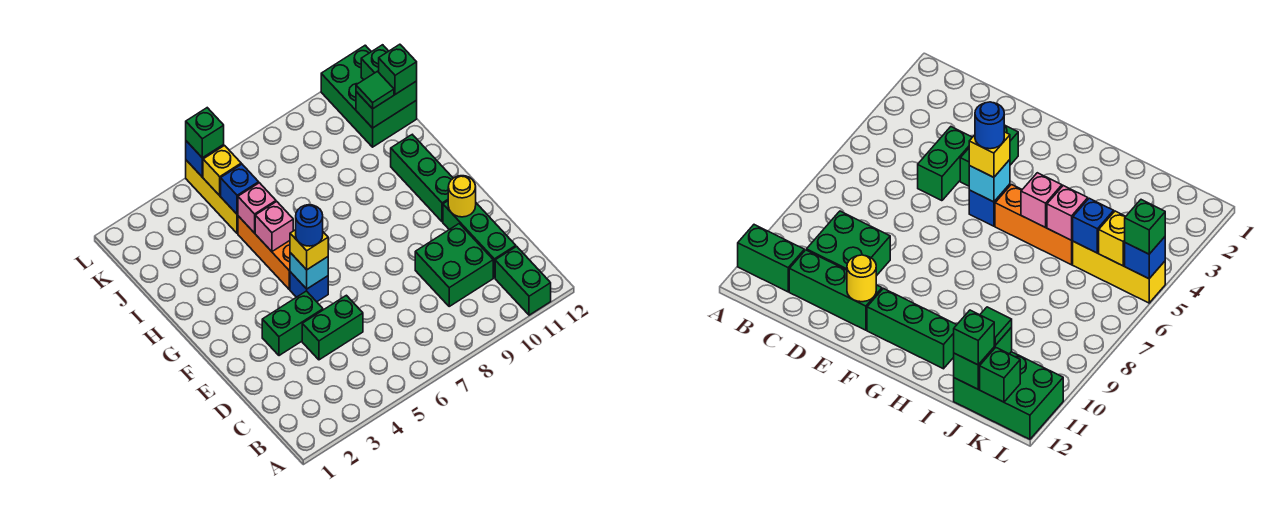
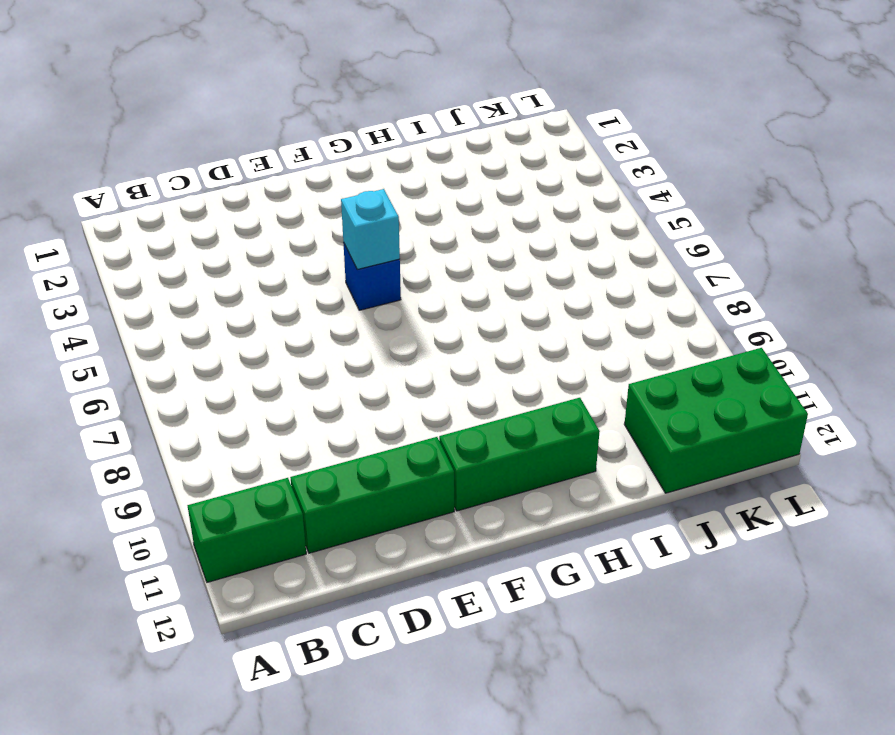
none -> green brick C9:D10 level 1
none -> green brick D4:D5 level 1
none -> green brick E3:E4 level 1

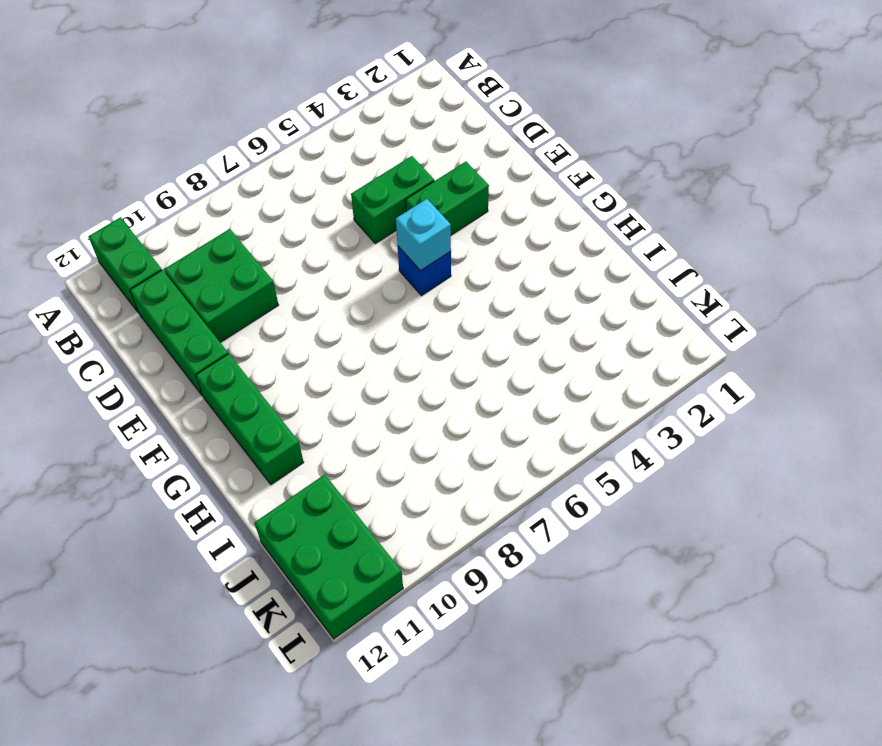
none -> orange brick G5:I5 level 1
none -> yellow brick J5:L5 level 1
none -> yellow round brick E11 level 2

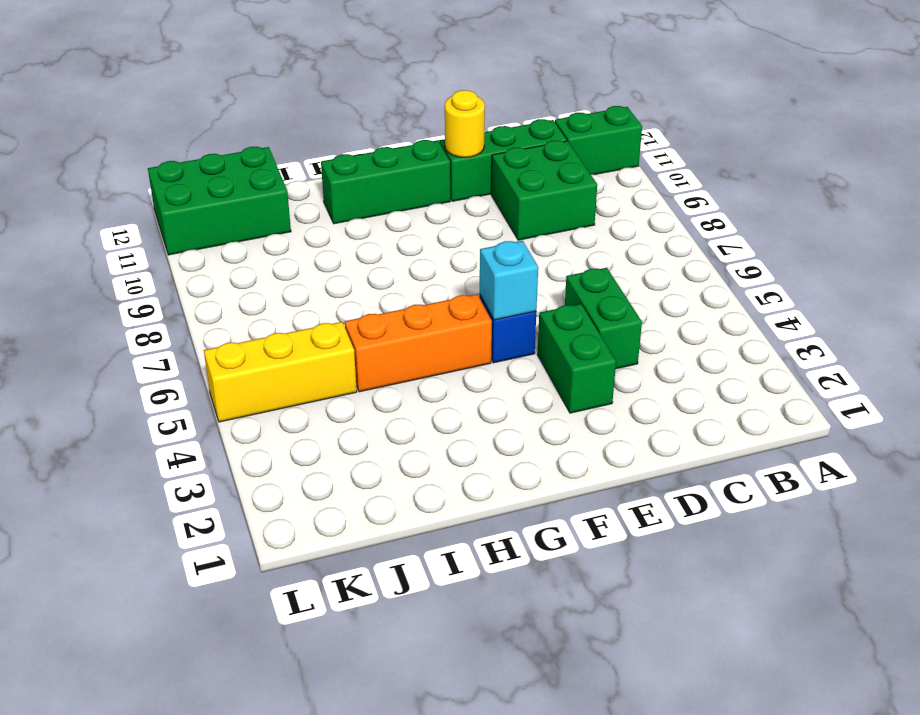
none -> pink brick H5 level 2
none -> pink brick I5 level 2
none -> blue brick J5 level 2

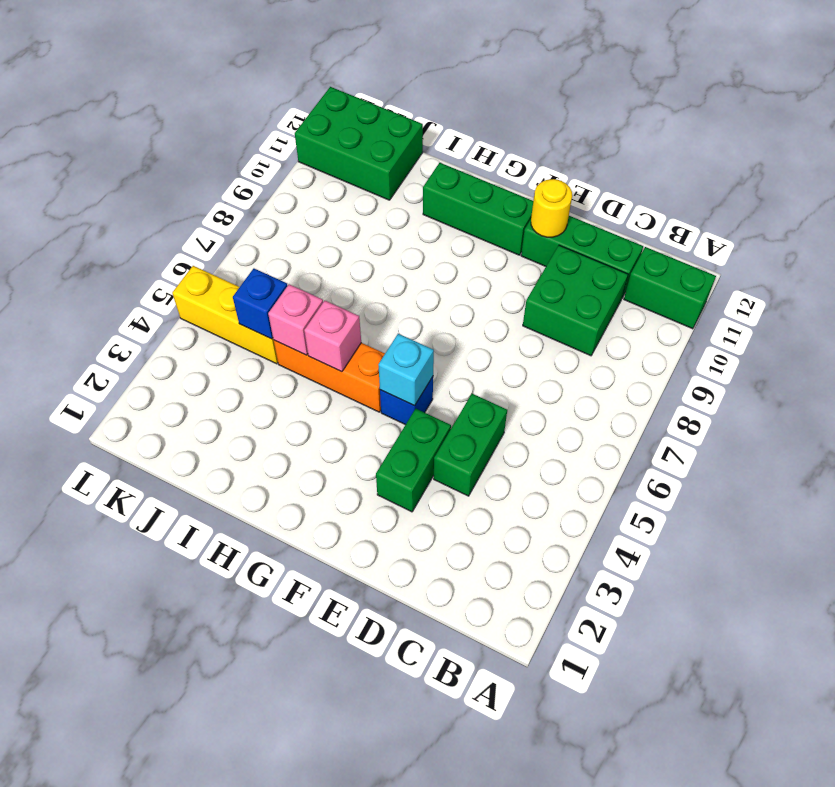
none -> green brick J11:J12 level 2
none -> yellow brick K5 level 2
none -> green brick K12 level 2

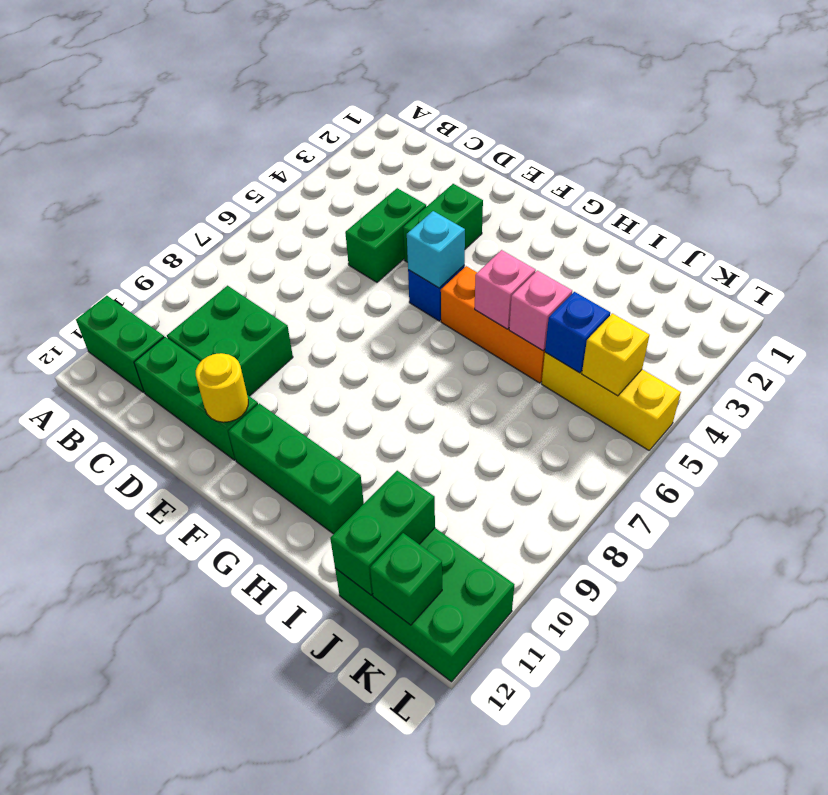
none -> blue brick L5 level 2
none -> yellow brick F5 level 3
none -> green tile J11 level 3

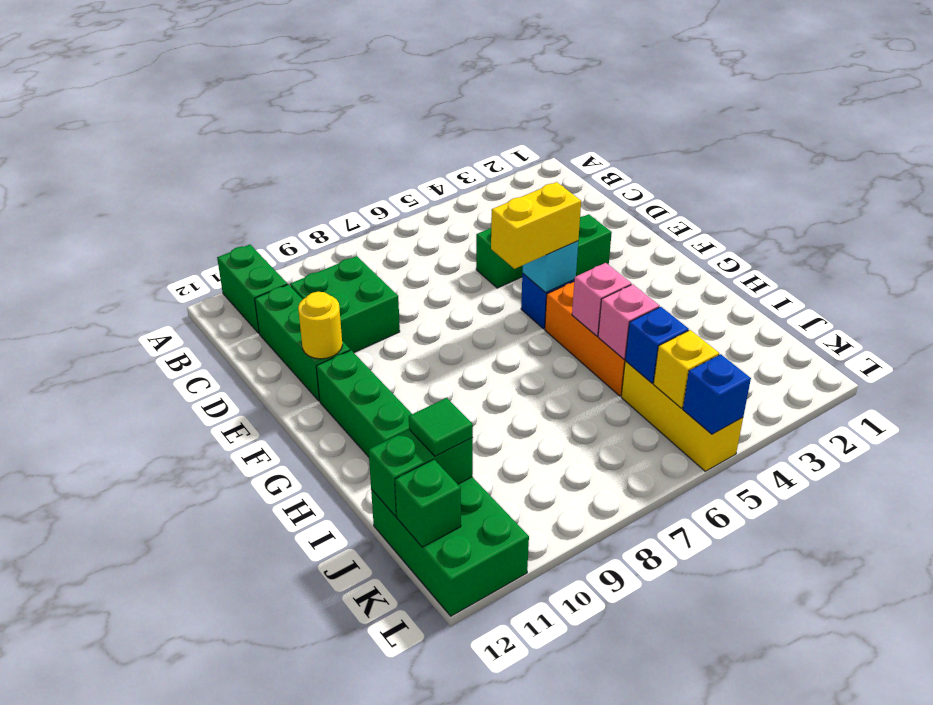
yellow brick F5:F6 level 3 -> yellow brick F5 level 3
none -> green brick J12 level 3
none -> green brick L5 level 3
none -> blue round brick F5 level 4

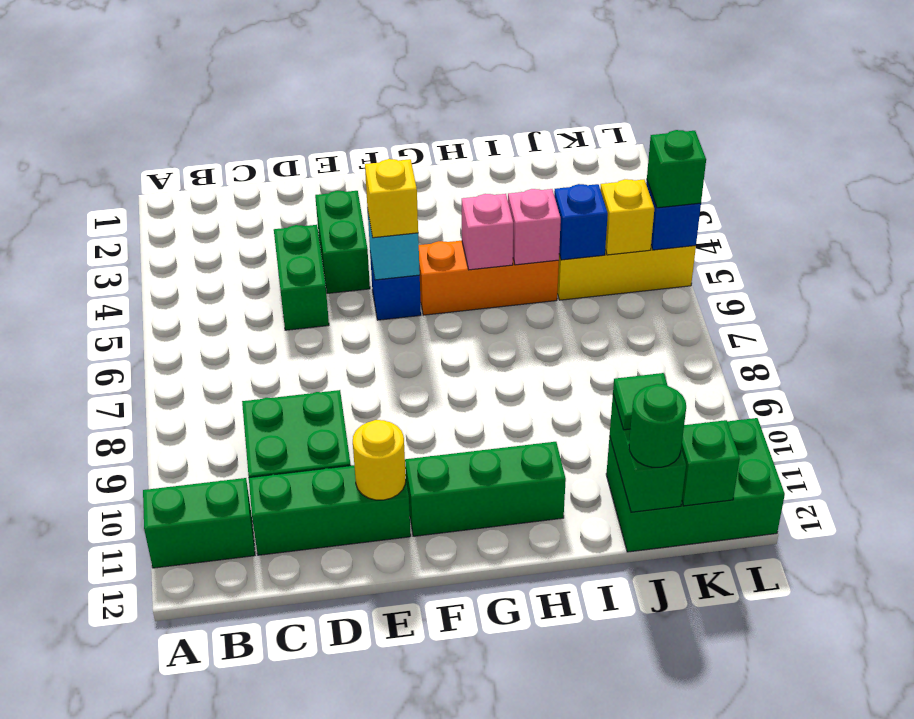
green round brick J12 level 3 -> green brick J12 level 3
none -> blue round brick F5 level 4

